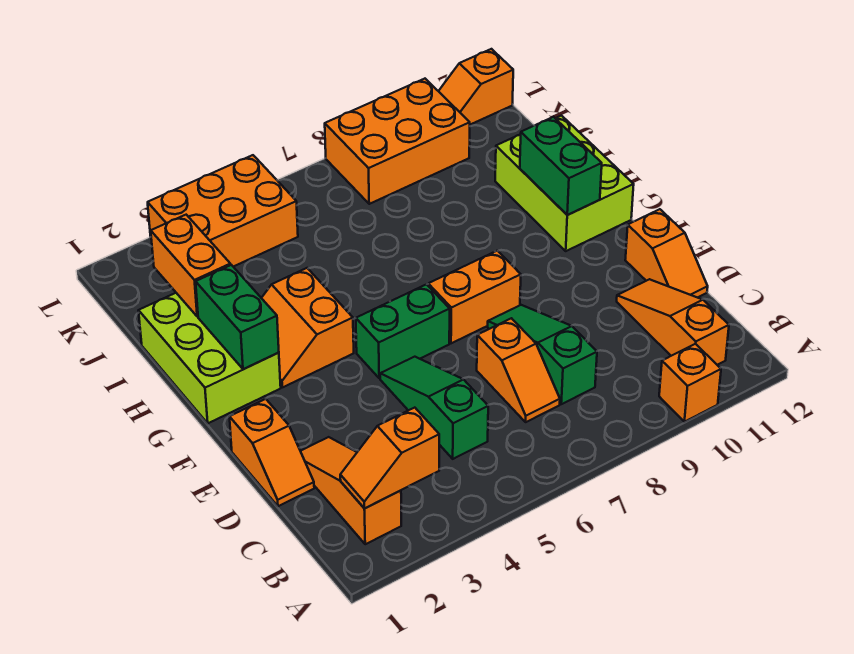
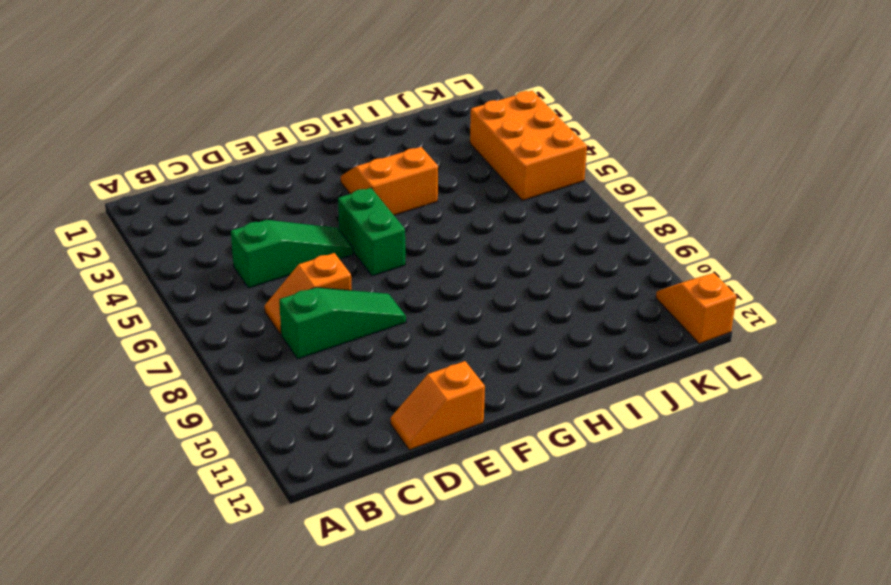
none -> orange brick A10 level 1
none -> orange slope B2:D2 level 1 top B
none -> orange slope B11:D11 level 1 top B

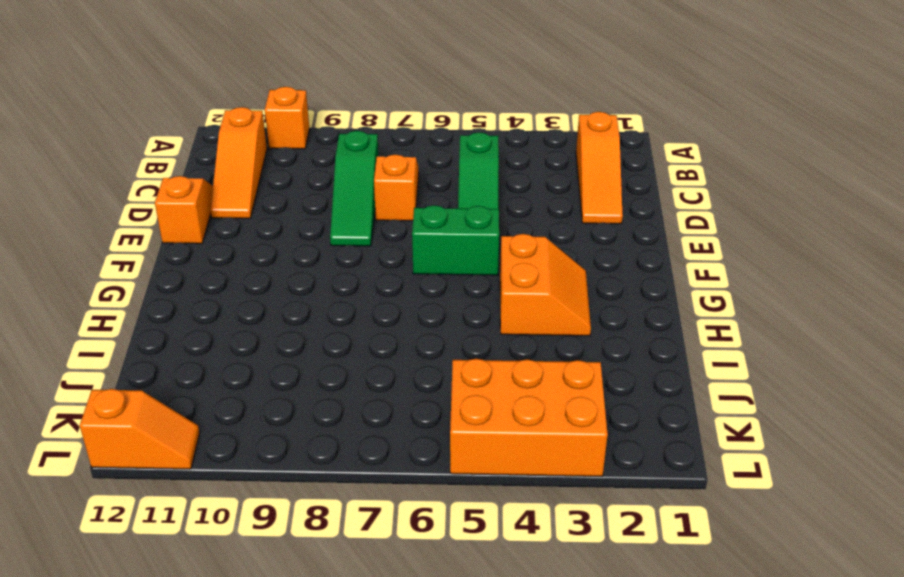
none -> orange slope D1:E1 level 1 top E
none -> orange brick F7:F8 level 1
none -> lime brick G1:I2 level 1

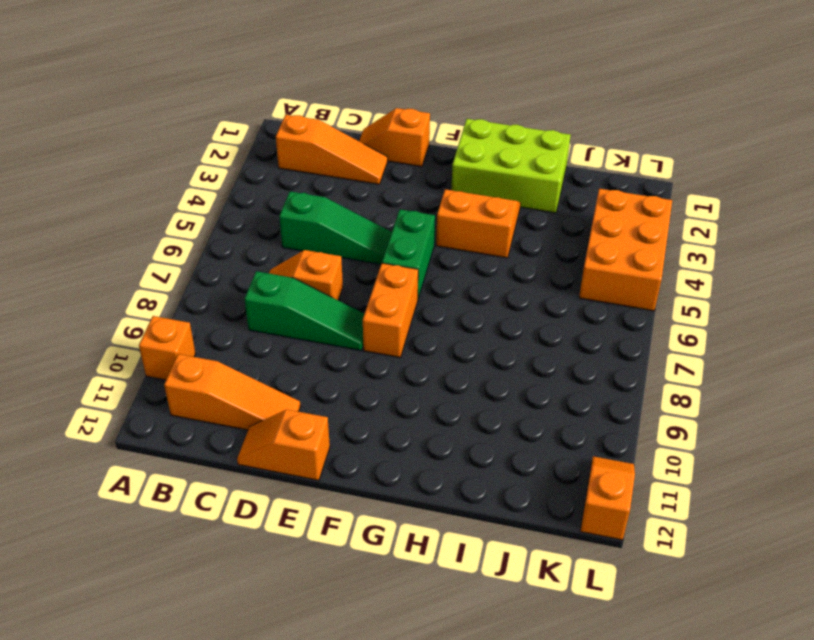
none -> lime brick G11:I12 level 1
none -> orange brick K8:L10 level 1
none -> orange slope B2:B3 level 2 top 3

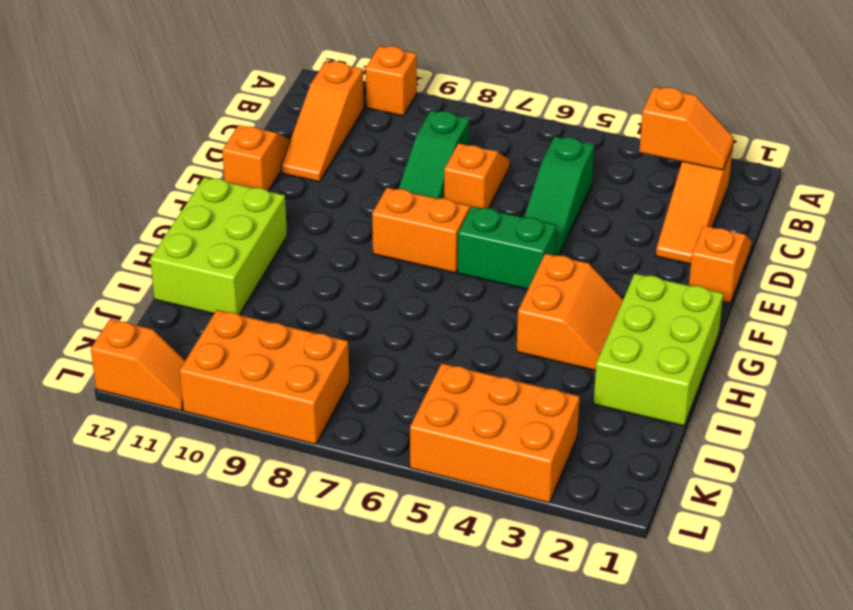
none -> green brick G2:H2 level 2
none -> green brick G11:H11 level 2
none -> orange brick I2:J2 level 2

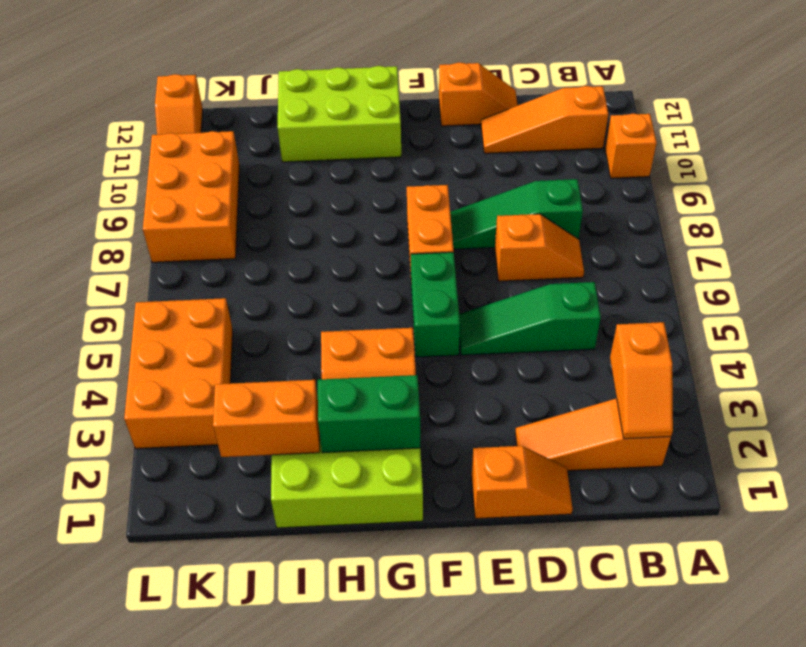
none -> green brick G11:H11 level 2

